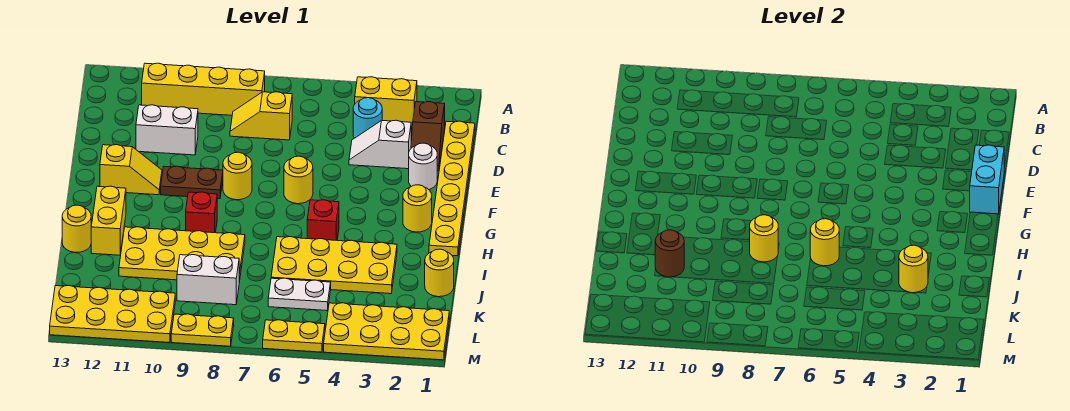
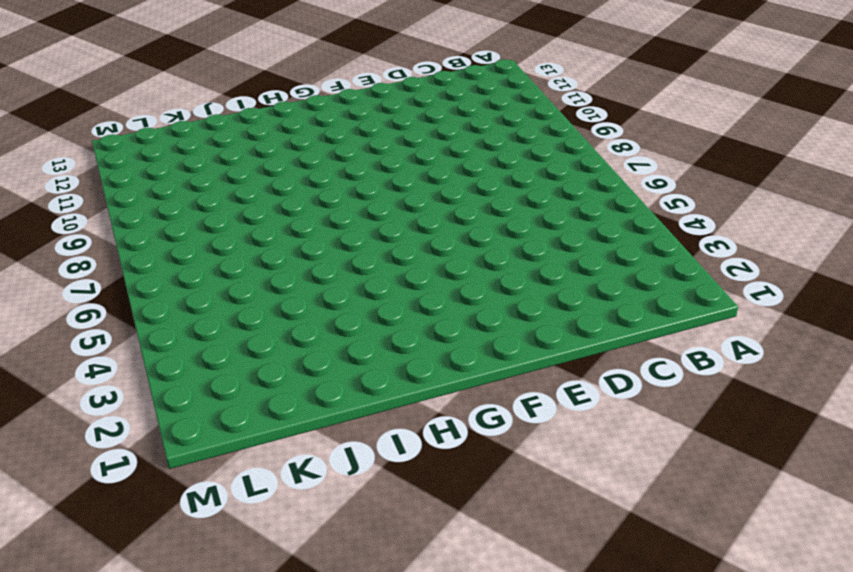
none -> yellow brick B3:B4 level 1
none -> yellow brick B8:B11 level 1
none -> yellow plate C1:H1 level 1
none -> brown slope C2:D2 level 1 top C

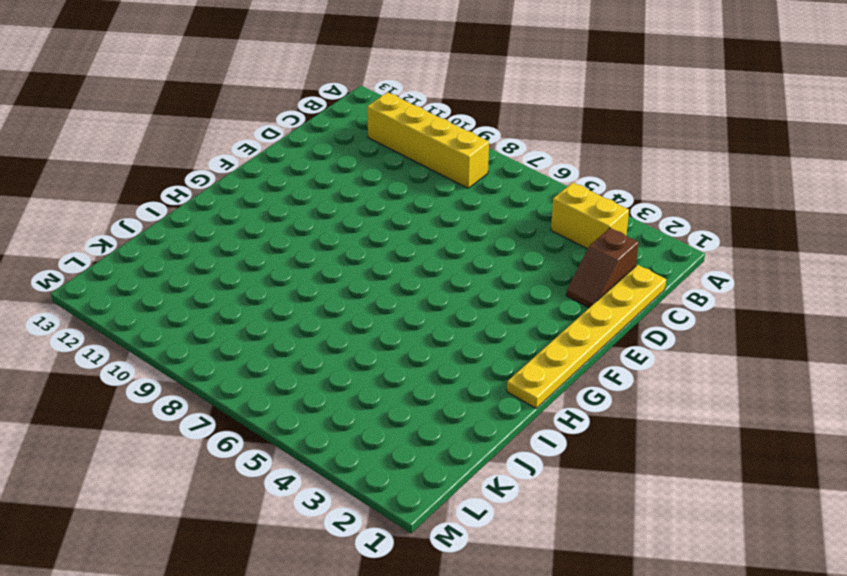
none -> cyan round brick C4 level 1
none -> yellow slope C7:C8 level 1 top 7
none -> white slope D3:D4 level 1 top 3
none -> white brick D10:D11 level 1

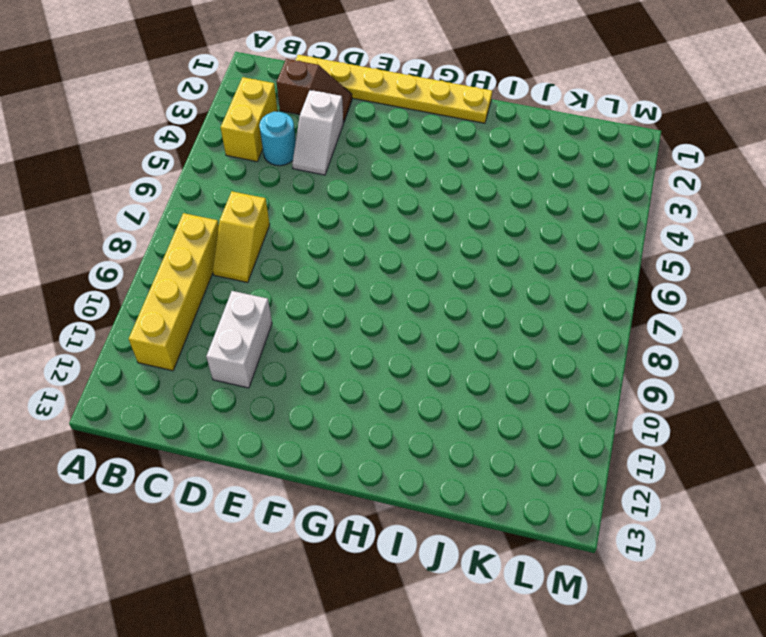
none -> white round brick E2 level 1
none -> yellow round brick F6 level 1
none -> yellow round brick F8 level 1
none -> brown plate F9:F10 level 1

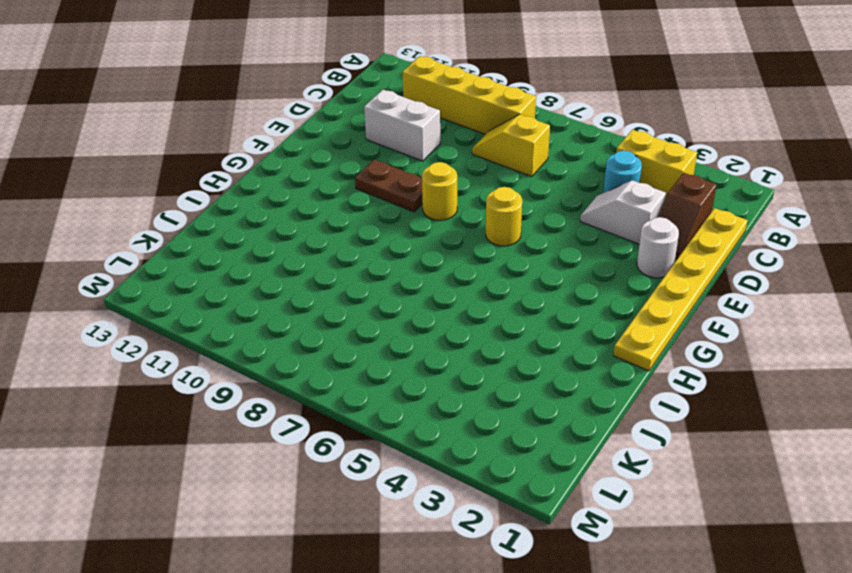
none -> yellow slope F11:F12 level 1 top 12
none -> yellow round brick G2 level 1
none -> red brick H5 level 1
none -> red brick H9 level 1

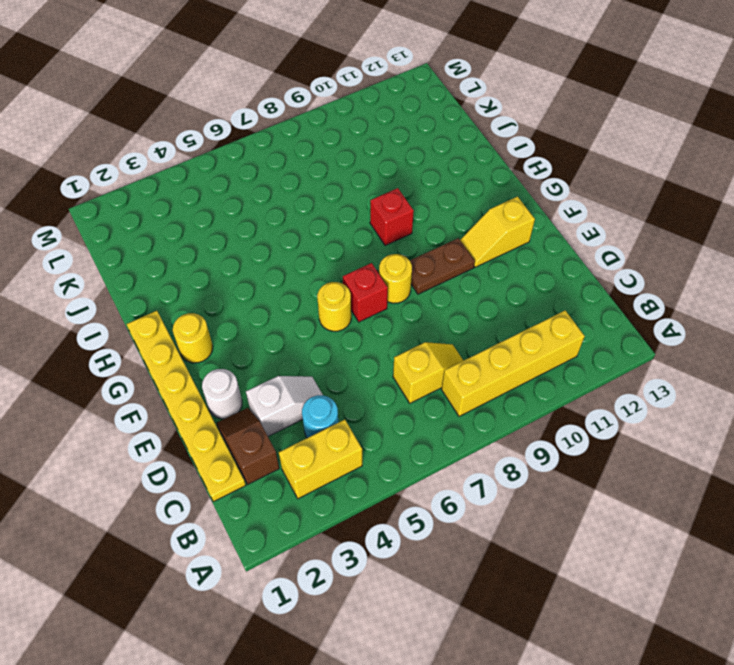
red brick F7 level 1 -> red brick H5 level 1
none -> white brick D10:D11 level 1
none -> yellow brick H12:I12 level 1
none -> yellow plate I3:J6 level 1
none -> yellow plate I8:J11 level 1

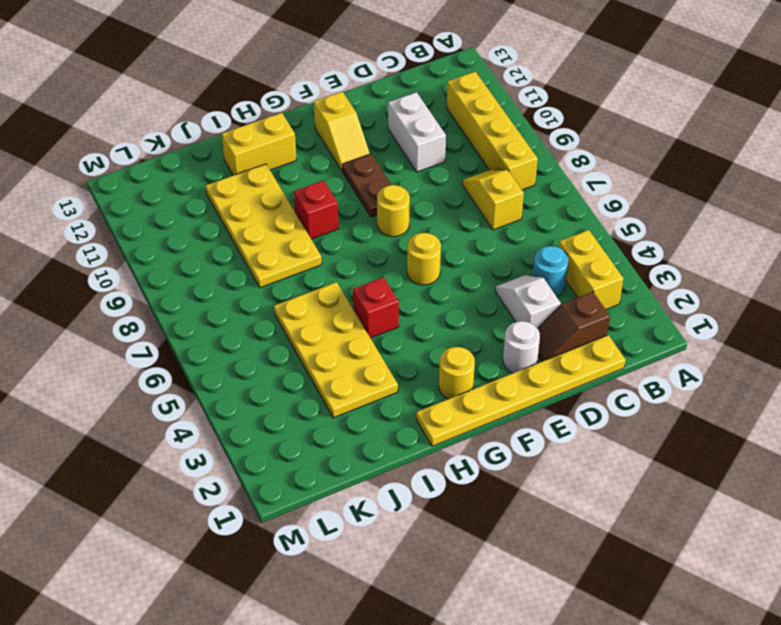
none -> yellow round brick I13 level 1
none -> yellow round brick J1 level 1
none -> white plate K5:K6 level 1
none -> white brick K8:K9 level 1

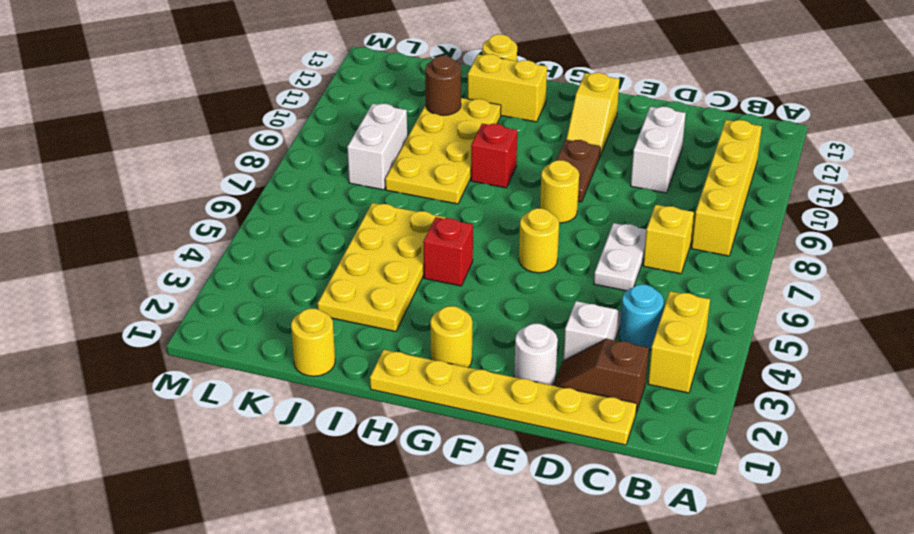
white plate D6:D7 level 1 -> white plate K5:K6 level 1
none -> yellow plate L1:M4 level 1
none -> yellow plate L10:M13 level 1
none -> yellow plate M5:M6 level 1
none -> yellow plate M8:M9 level 1

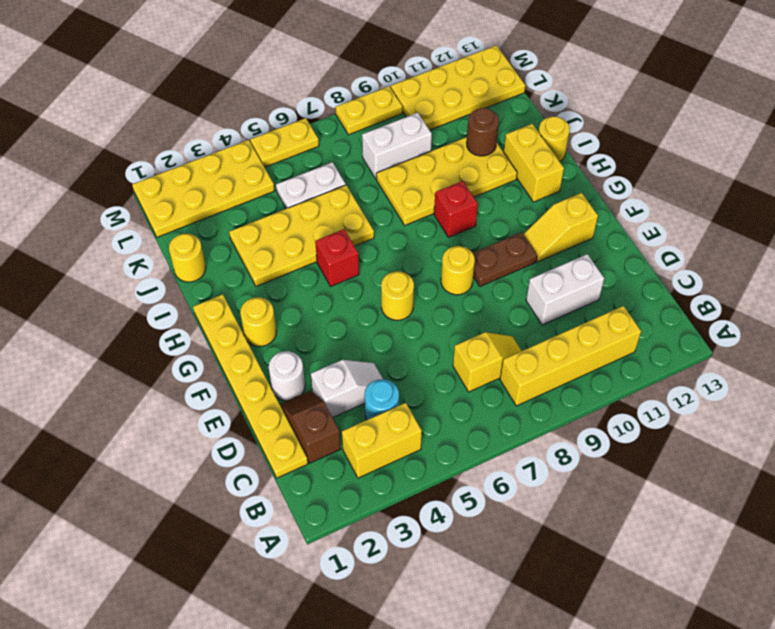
none -> cyan brick E1:F1 level 2
none -> yellow round brick I6 level 2
none -> yellow round brick I8 level 2
none -> yellow round brick J3 level 2

